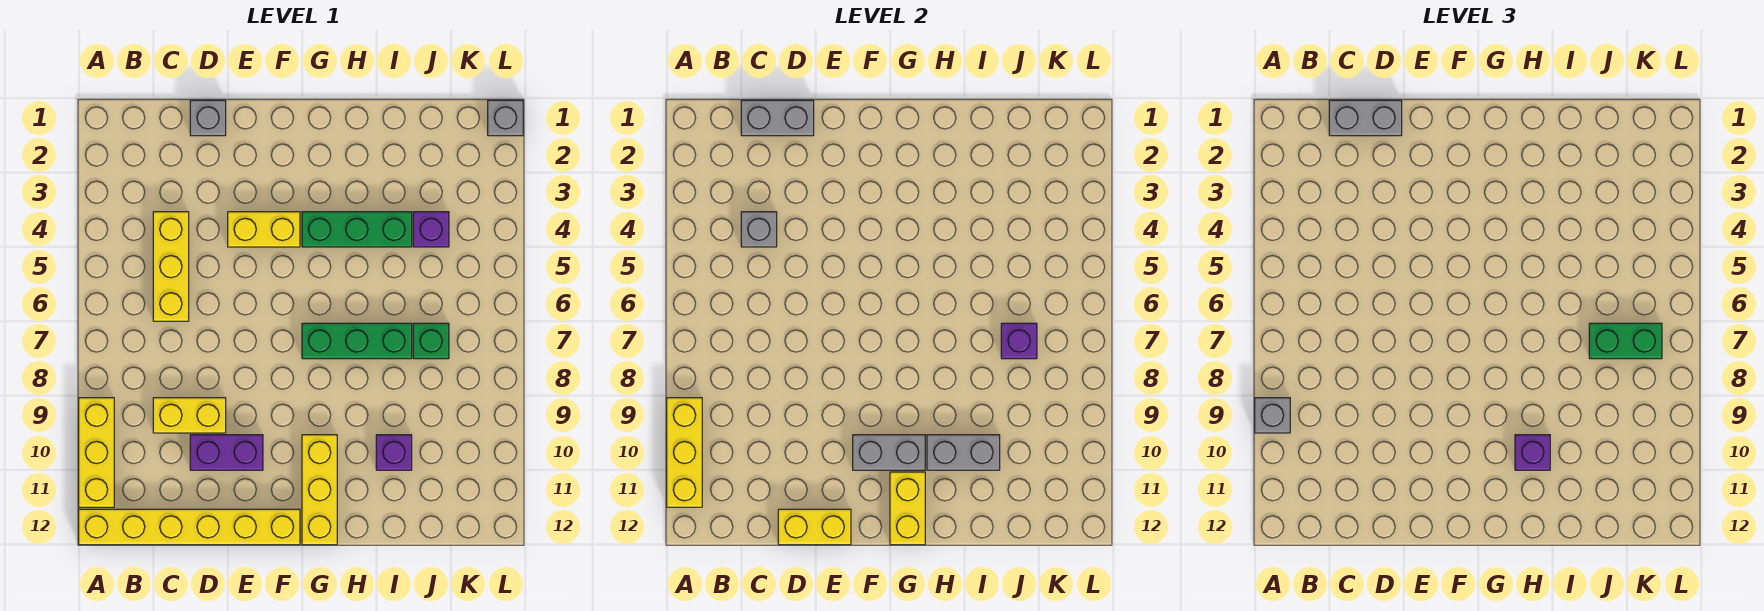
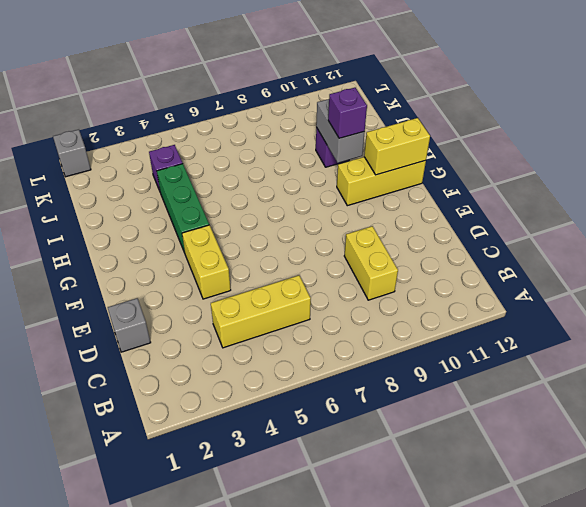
none -> yellow brick A9:A11 level 1
none -> yellow brick A12:F12 level 1
none -> purple brick D10:E10 level 1

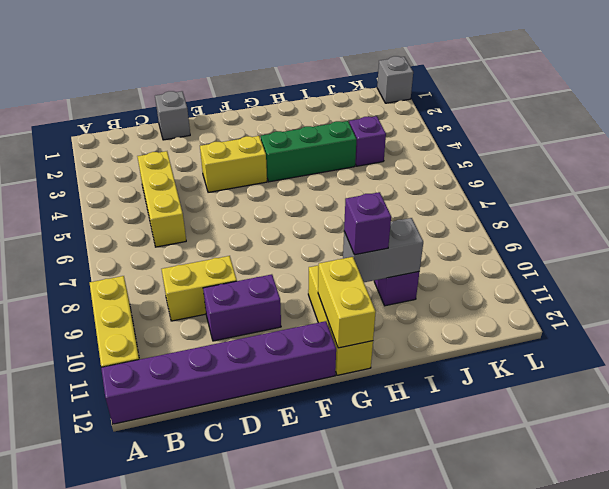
purple brick A12:F12 level 1 -> yellow brick A12:F12 level 1
none -> green brick G7:I7 level 1
none -> green brick J7 level 1
none -> yellow brick A9:A11 level 2

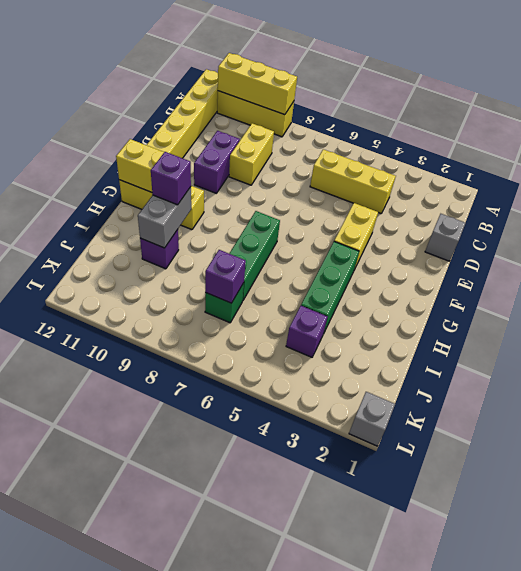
none -> grey brick C1:D1 level 2
none -> grey brick C4 level 2
none -> yellow brick D12:E12 level 2

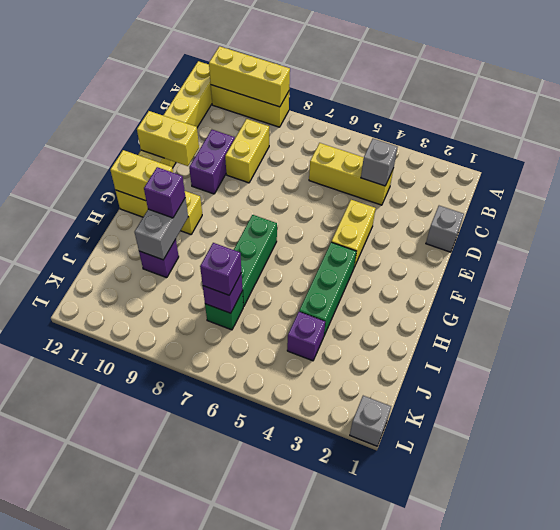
yellow brick E11:E12 level 2 -> yellow brick D12:E12 level 2
purple brick J7 level 3 -> green brick J7:K7 level 3
none -> grey brick C1:D1 level 2
none -> grey brick F10:G10 level 2
none -> grey brick A9 level 3

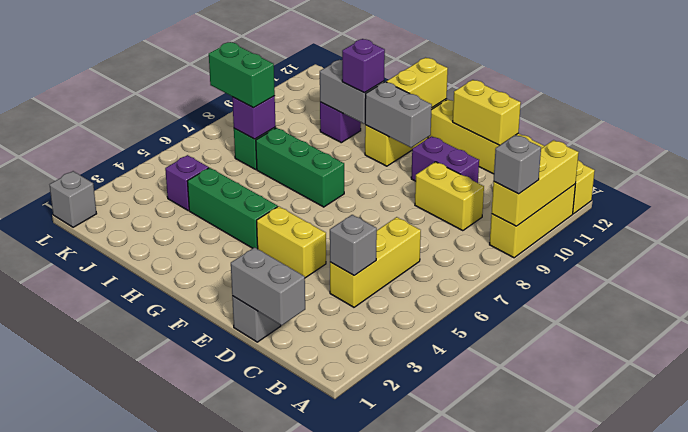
none -> grey brick C1:D1 level 3

